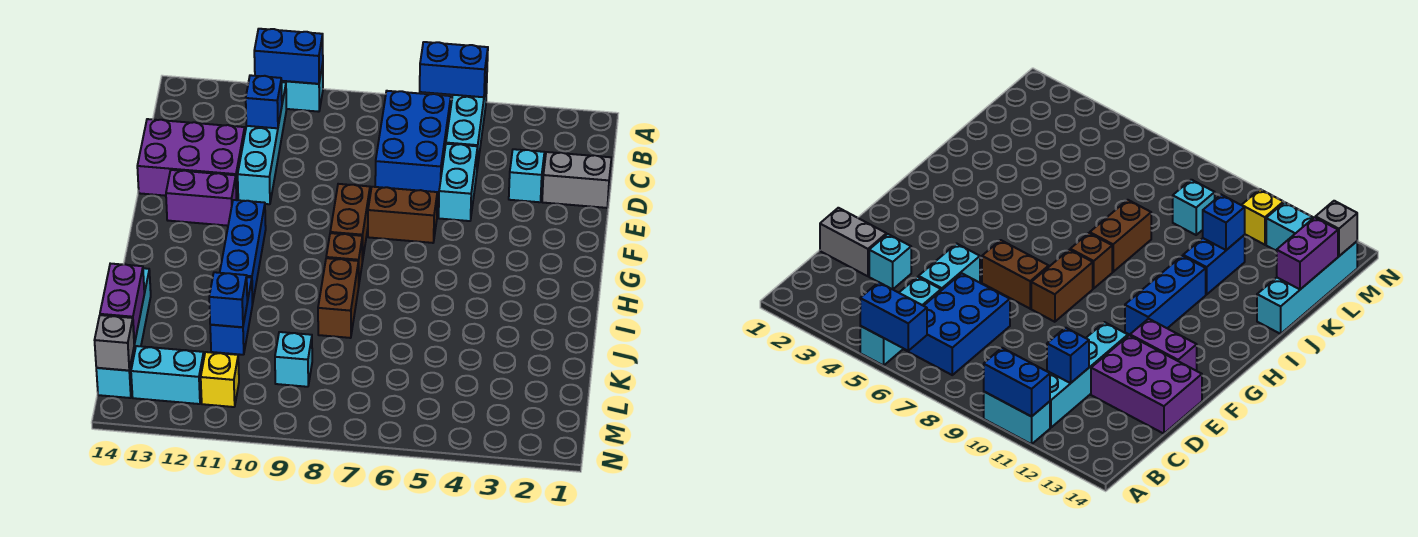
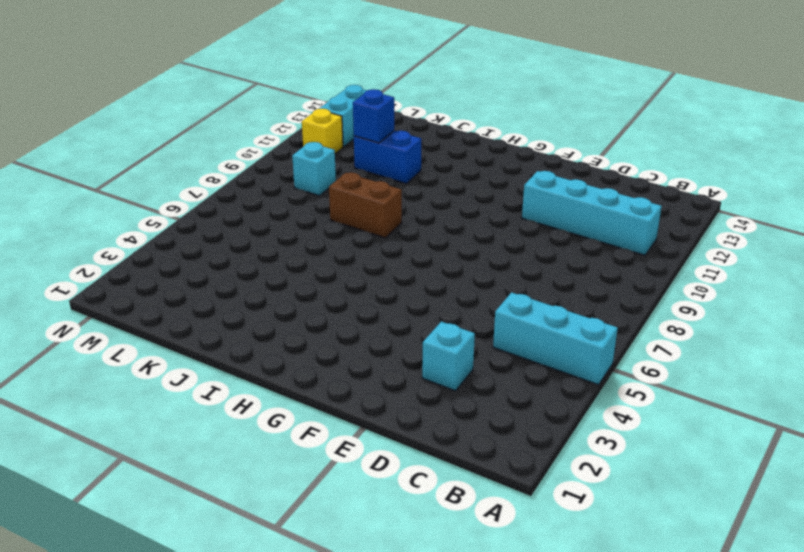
none -> cyan brick A10:A11 level 1
none -> blue brick B6:D7 level 1
none -> grey brick D1:D2 level 1

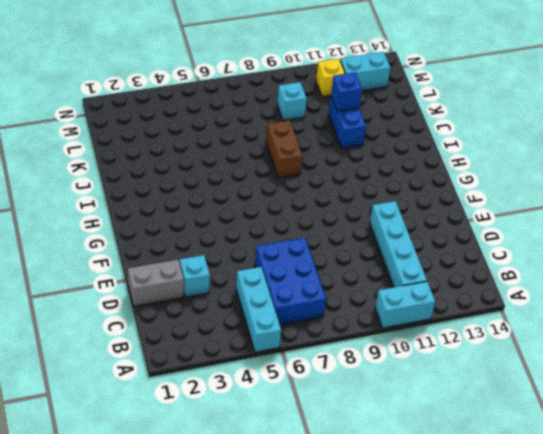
none -> cyan brick D5:E5 level 1
none -> purple brick D12:E14 level 1
none -> brown brick F6:F7 level 1

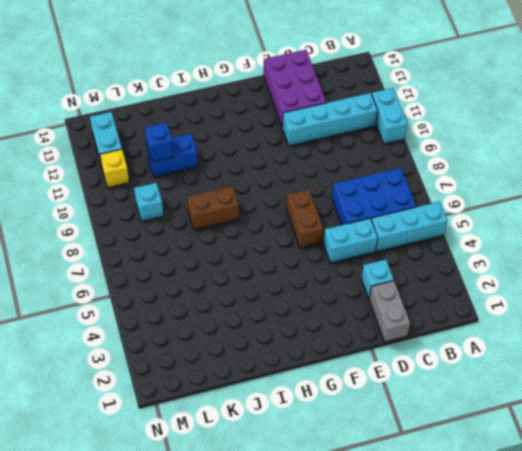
none -> brown brick F8:G8 level 1
none -> purple brick F12:F13 level 1
none -> blue brick G11:I11 level 1

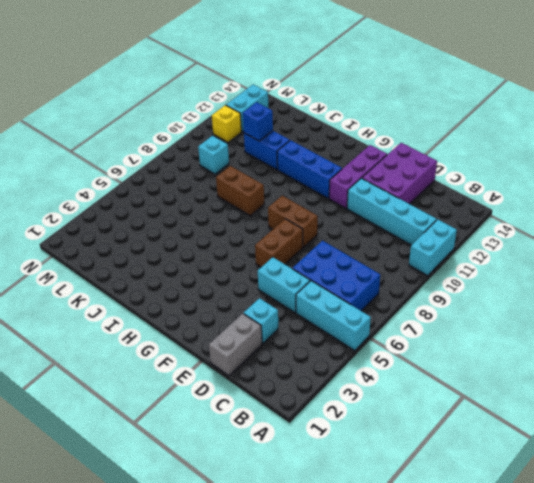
purple brick F11:F13 level 1 -> purple brick F12:F13 level 1
none -> brown brick H8 level 1
none -> cyan brick J14:M14 level 1
none -> blue brick A5:A6 level 2

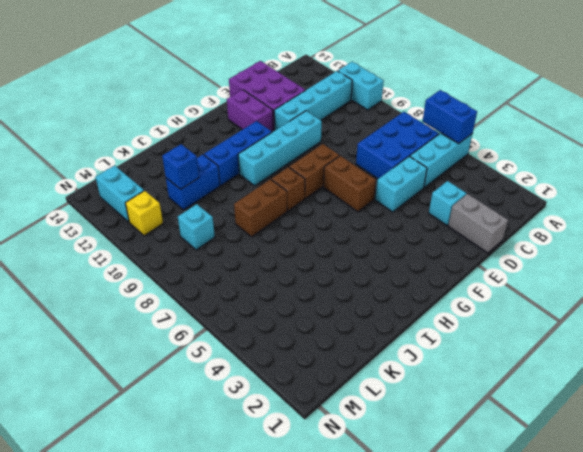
cyan brick E10:H10 level 1 -> cyan brick J14:M14 level 1
none -> blue brick A10:A11 level 2
none -> blue brick C11 level 2
none -> purple brick K14:L14 level 2

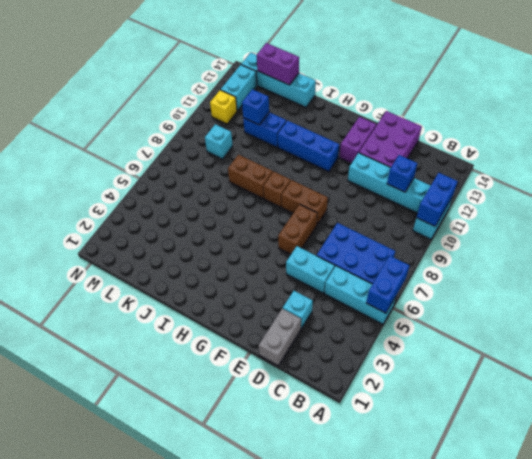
none -> grey brick M14 level 2

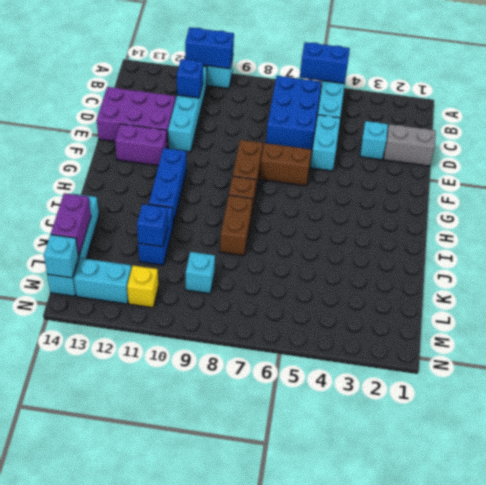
cyan brick M14 level 2 -> grey brick M14 level 2

